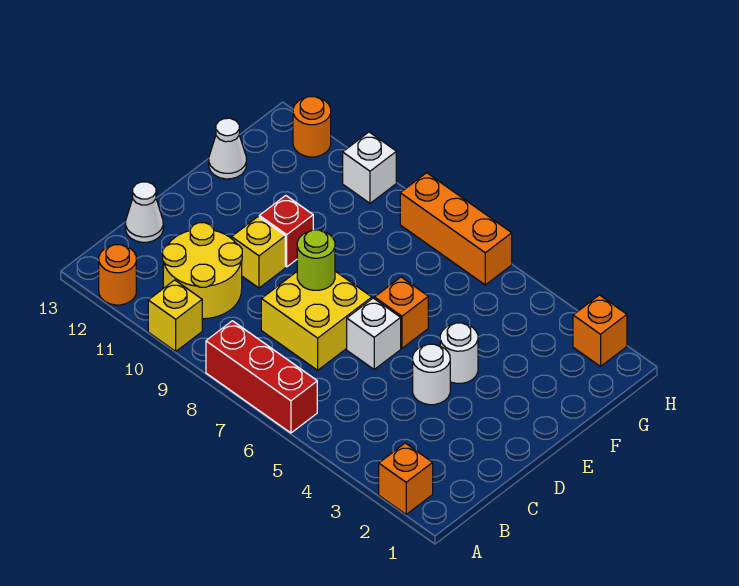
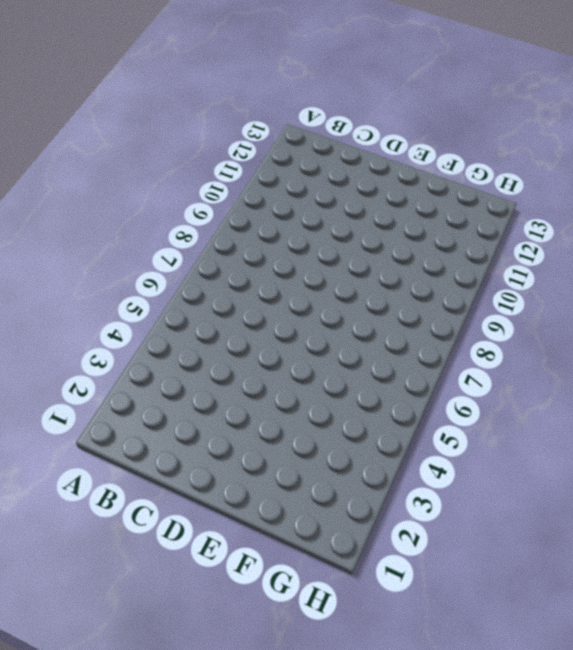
none -> orange brick A2 level 1
none -> red brick A6:A8 level 1
none -> yellow brick A10 level 1

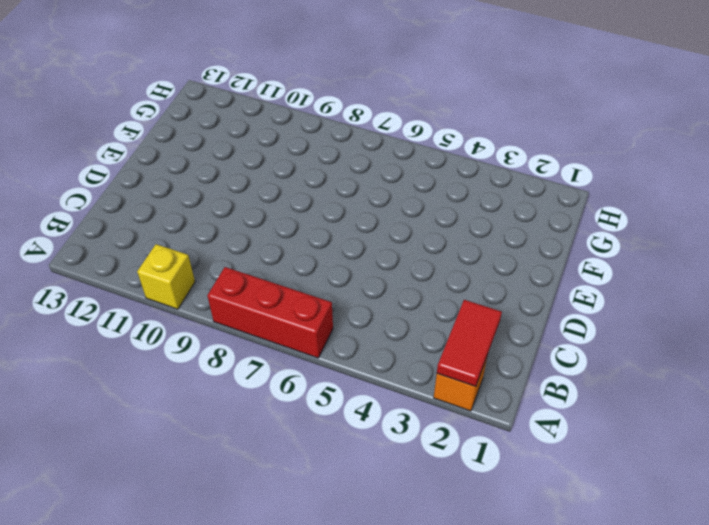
red tile A2:B2 level 2 -> none
none -> orange round brick A12 level 1
none -> yellow round brick B10:C11 level 1
none -> yellow brick C7:D8 level 1

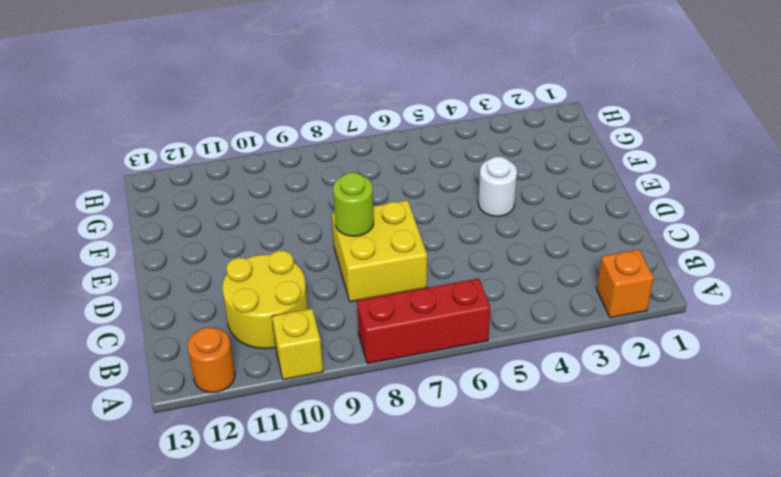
none -> white cone C13 level 1
none -> white round brick D4 level 1
none -> white brick D6 level 1

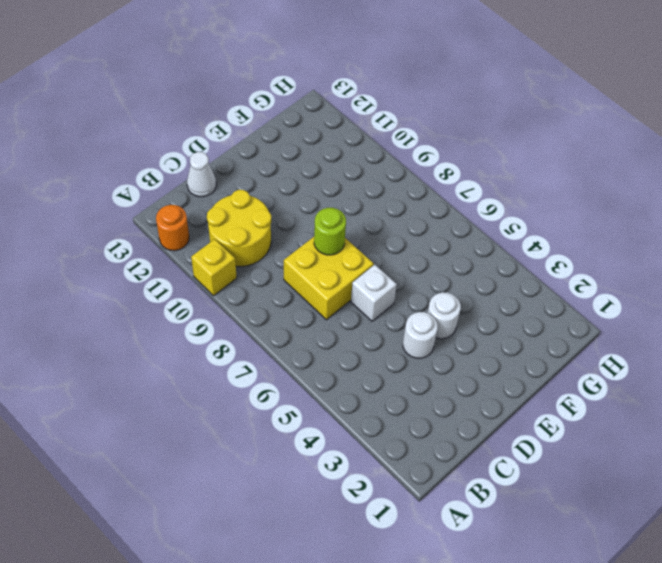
none -> orange brick A2 level 1
none -> red brick A6:A8 level 1
none -> yellow brick D10 level 1

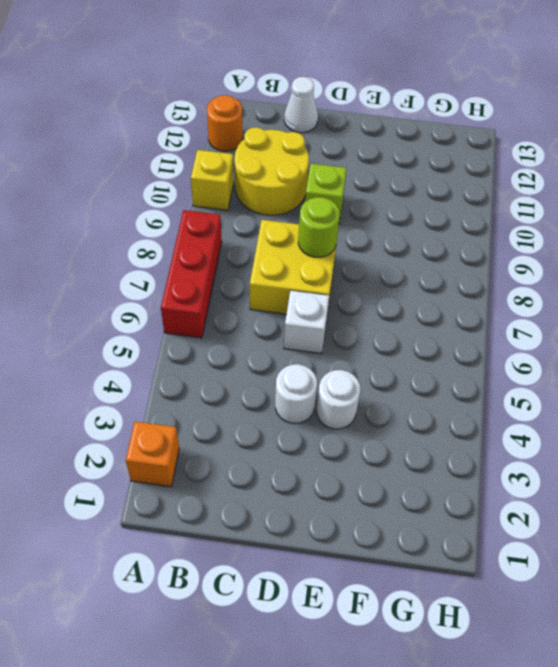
lime brick D10 level 1 -> yellow brick D10 level 1
none -> orange brick E6 level 1
none -> red brick E10 level 1
none -> white cone F13 level 1

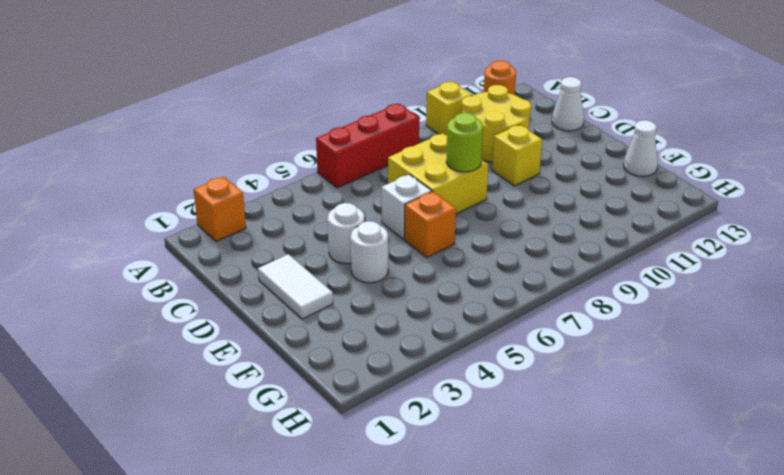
white tile D2:E2 level 1 -> none
none -> red brick E10 level 1
none -> orange brick H2 level 1
none -> orange brick H6:H8 level 1

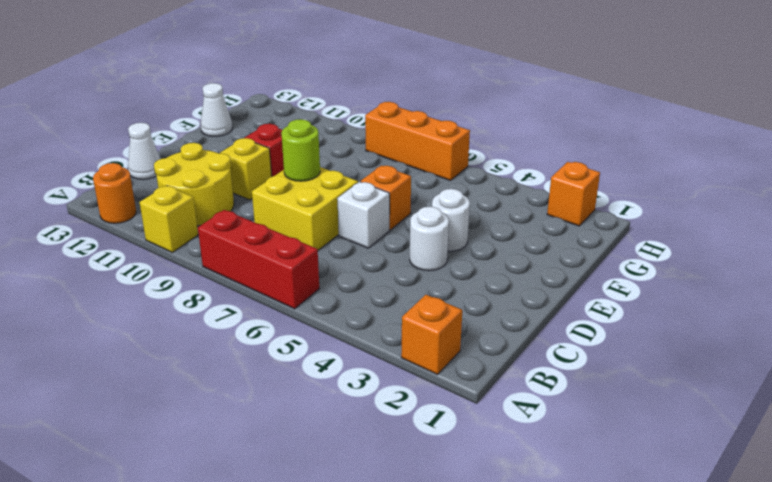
none -> white brick H10 level 1
none -> orange round brick H12 level 1

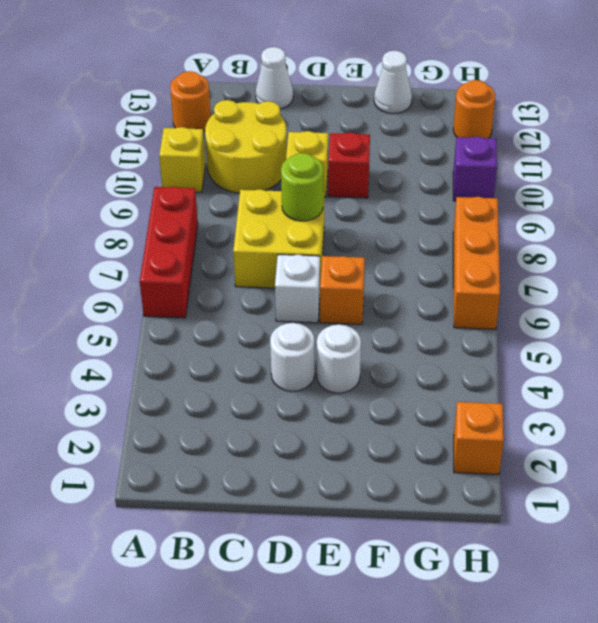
purple brick H10 level 1 -> white brick H10 level 1
none -> orange brick A2 level 1

